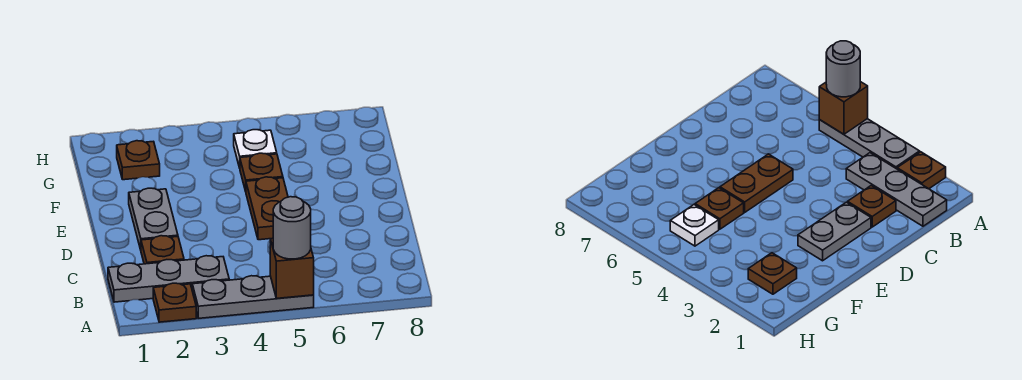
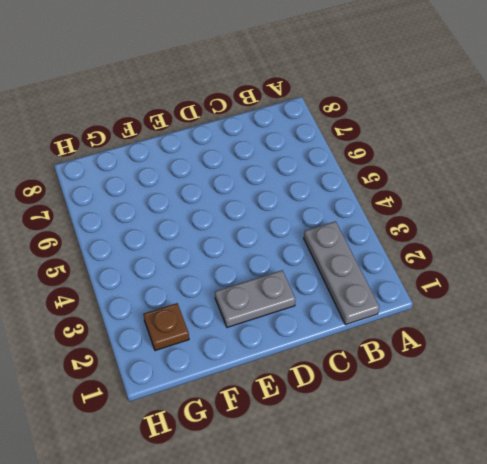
none -> brown plate A2 level 1
none -> grey plate A3:A5 level 1

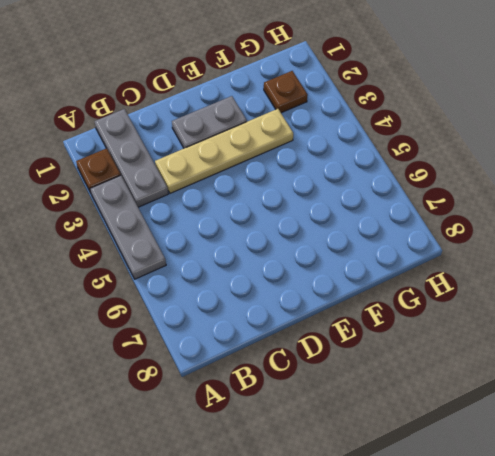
tan plate C3:F3 level 1 -> none
none -> brown plate C2 level 1
none -> brown plate D5:E5 level 1

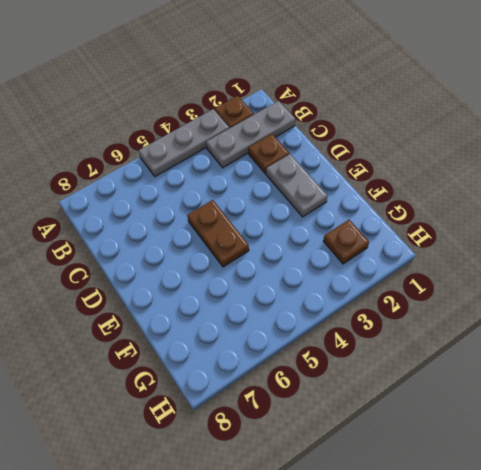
none -> brown plate F5 level 1
none -> white plate G5 level 1

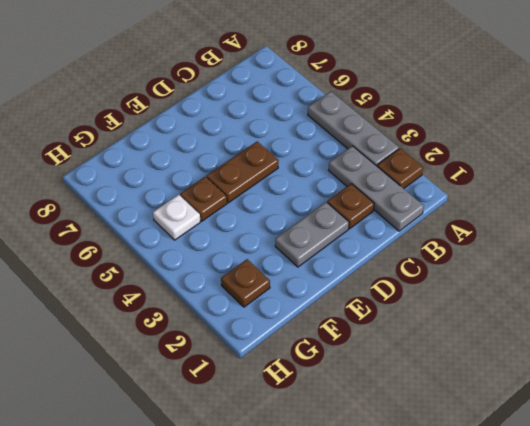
none -> brown brick A5 level 2
none -> grey round brick A5 level 3

